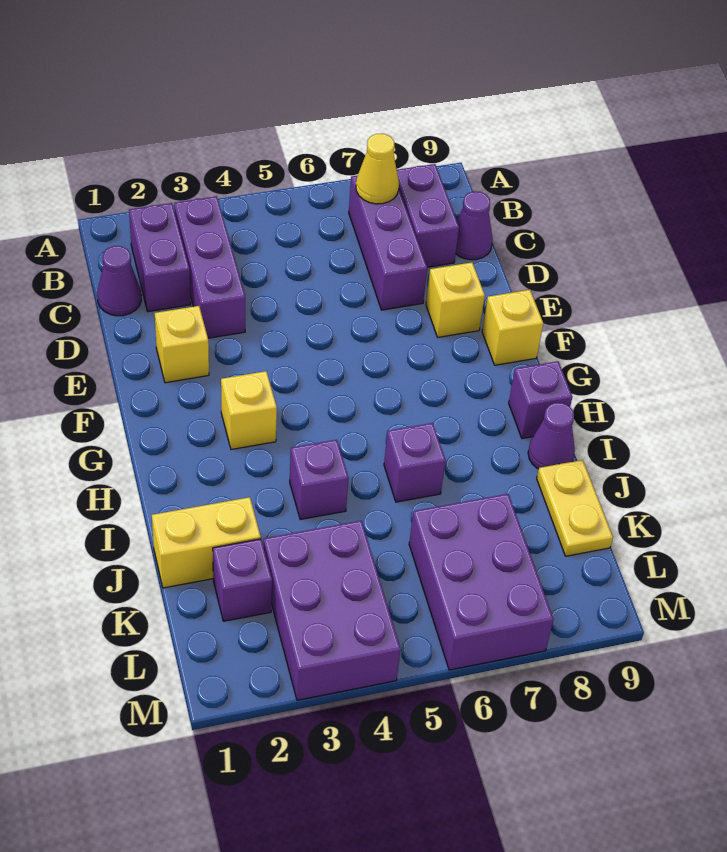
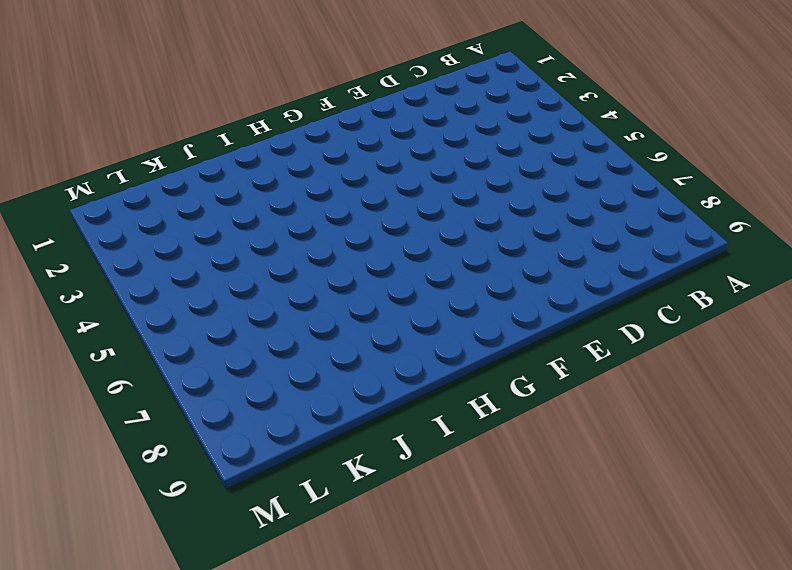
none -> purple brick B2:C2 level 1
none -> purple brick B3:D3 level 1
none -> purple brick B7:D7 level 1

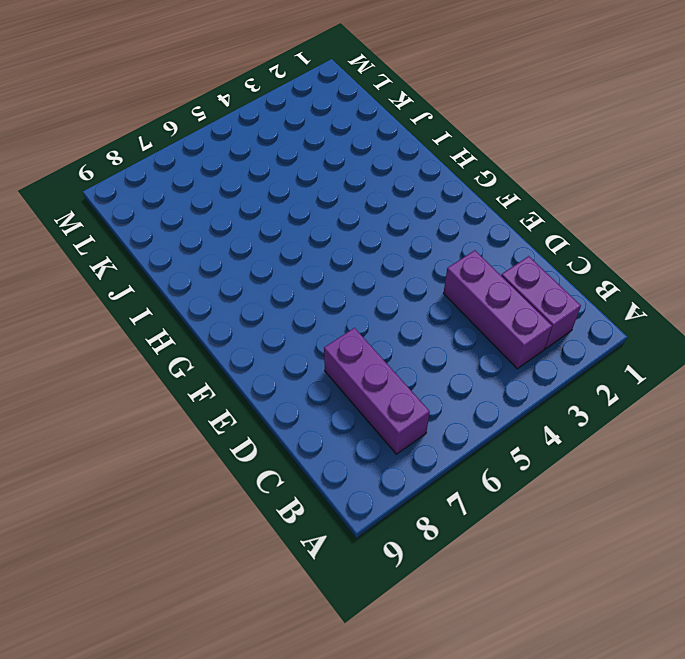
none -> purple brick B8:C8 level 1
none -> purple cone C1 level 1
none -> purple cone C9 level 1

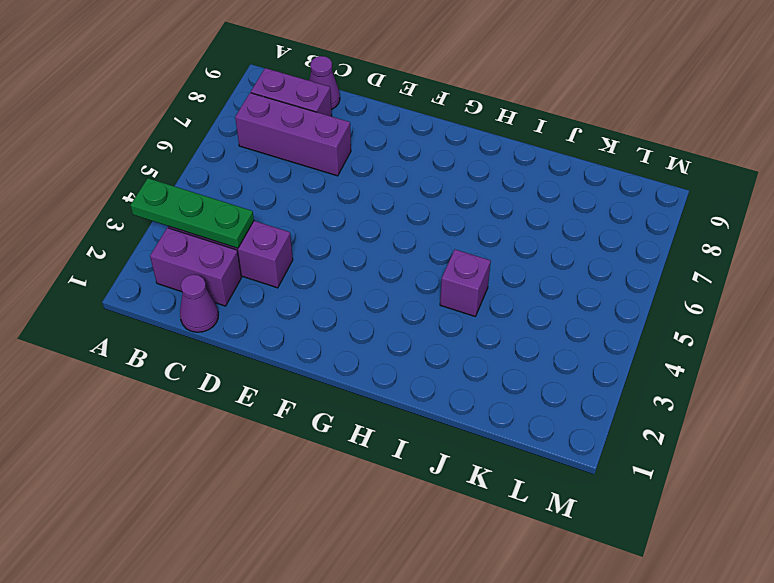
green plate A3:C3 level 2 -> none
none -> yellow brick E2 level 1
none -> yellow brick E8 level 1
none -> yellow brick F9 level 1

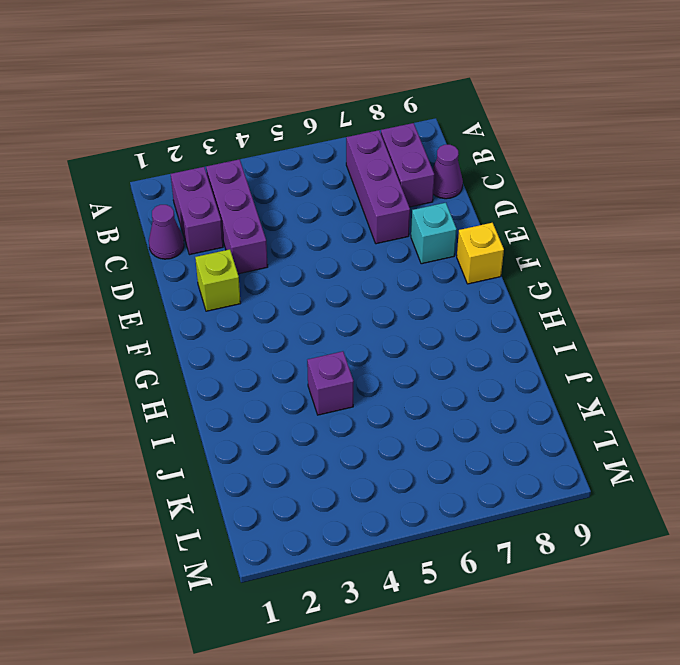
lime brick E2 level 1 -> yellow brick E2 level 1
cyan brick E8 level 1 -> yellow brick E8 level 1
none -> yellow brick G3 level 1
none -> purple brick H9 level 1
none -> purple brick I6 level 1

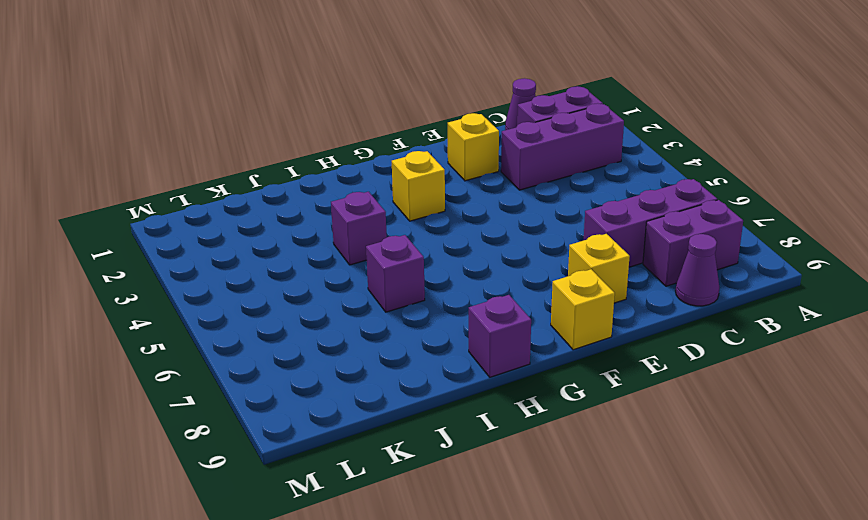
none -> purple cone I9 level 1
none -> yellow brick J1:J2 level 1
none -> yellow plate J9:K9 level 1

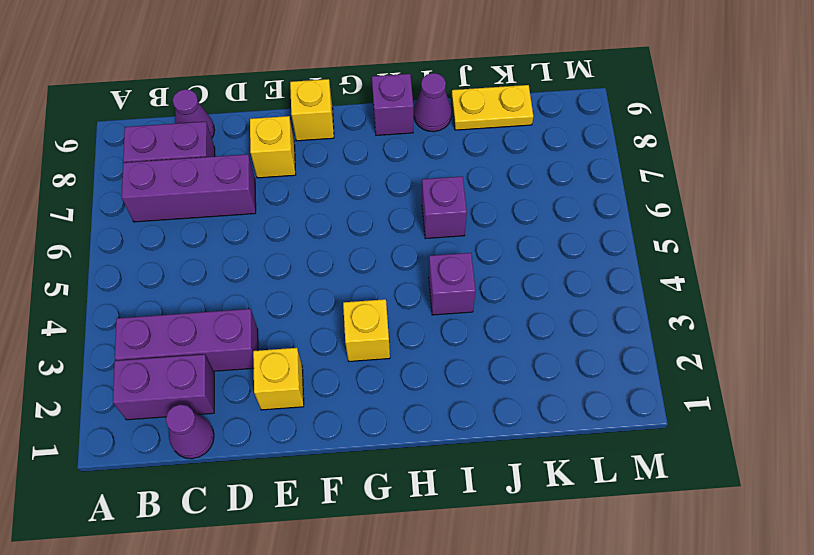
none -> yellow brick J1:J2 level 1
none -> purple brick K2 level 1
none -> purple brick K3:M4 level 1

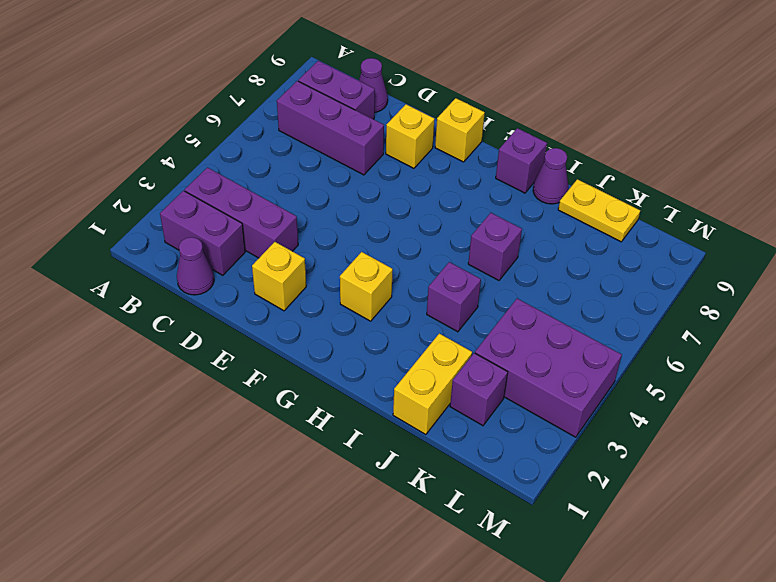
none -> purple brick K6:M7 level 1
none -> yellow cone B7 level 2

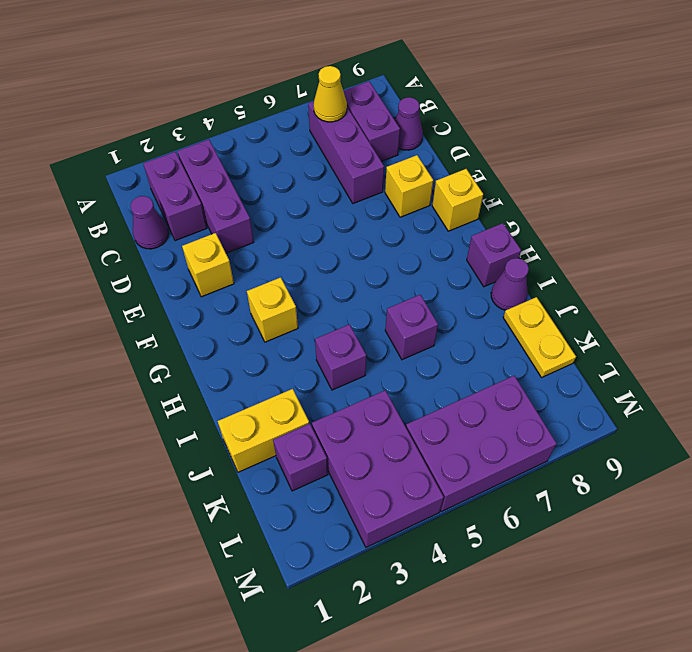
purple brick L5:M7 level 1 -> purple brick K6:M7 level 1

